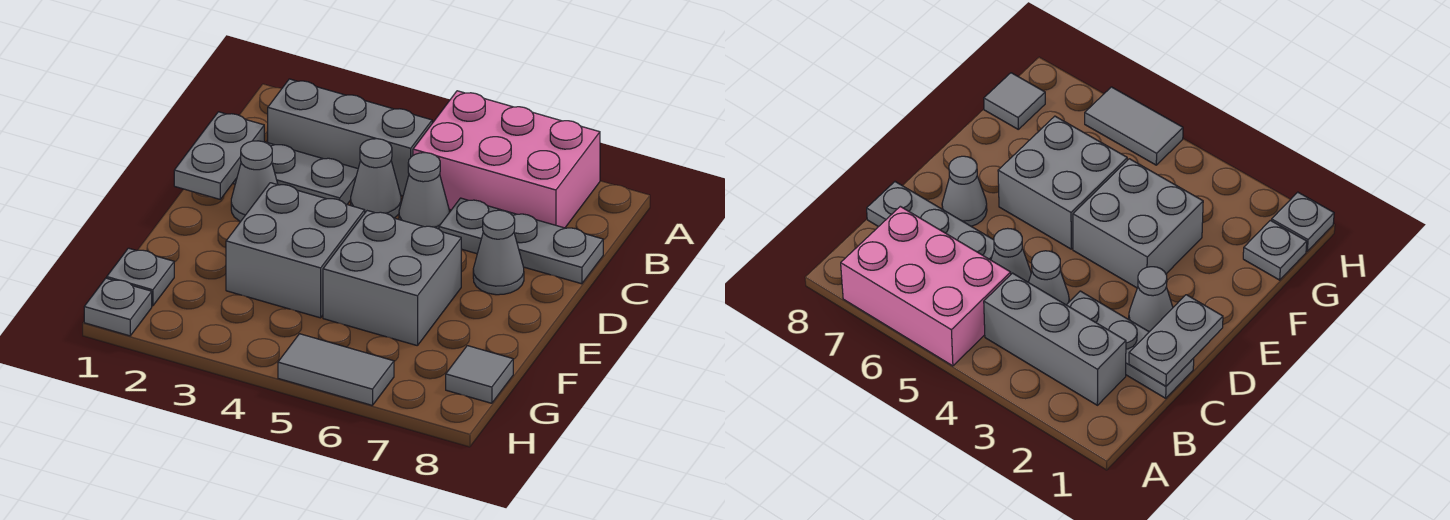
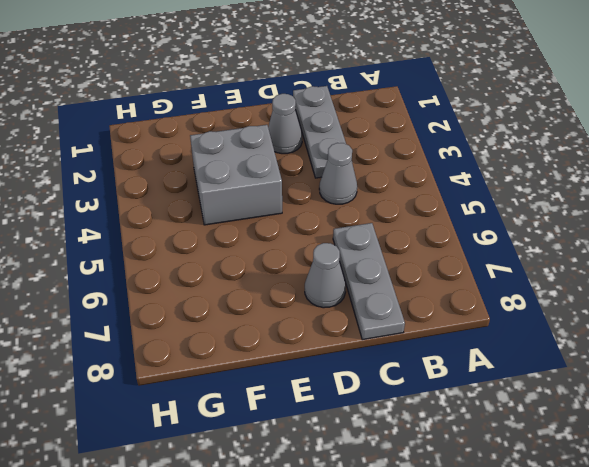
none -> pink brick A5:B7 level 1
none -> grey brick B2:B4 level 1
none -> grey cone C5 level 1

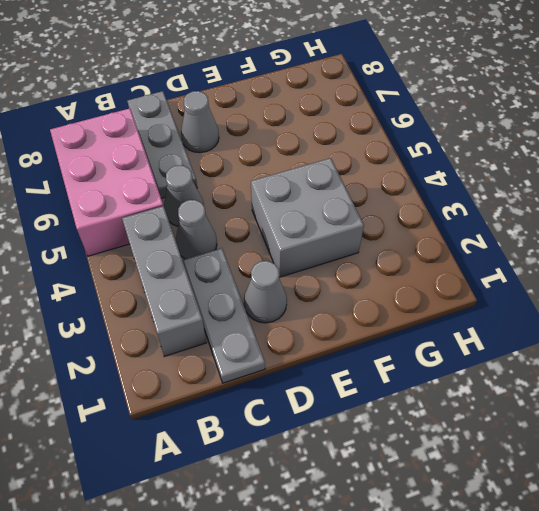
none -> grey brick E5:F6 level 1
none -> grey plate G1 level 1
none -> grey tile G8 level 1

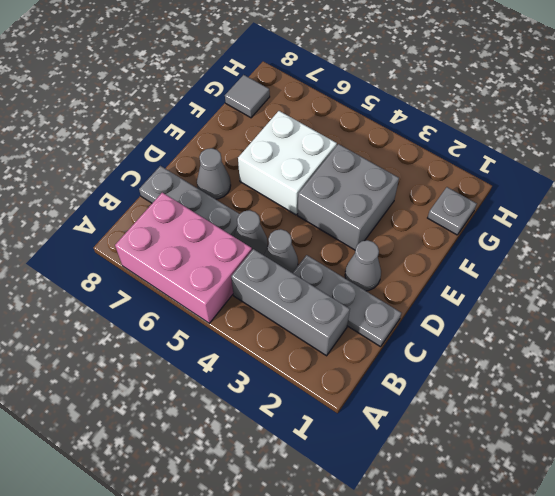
white brick E5:F6 level 1 -> grey brick E5:F6 level 1
none -> grey plate H1 level 1
none -> grey tile H5:H6 level 1
none -> grey plate C1:D1 level 2

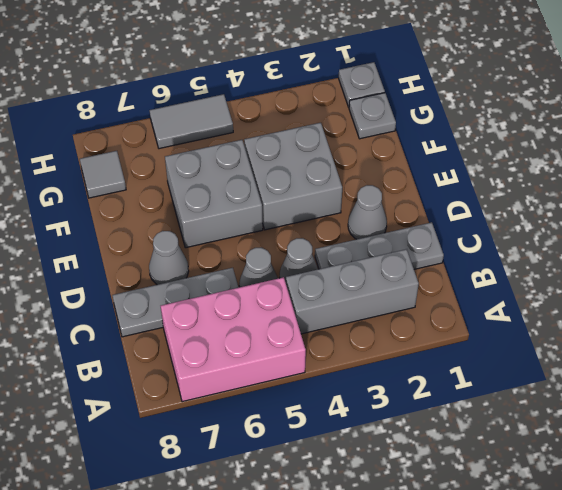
none -> grey plate C1:D1 level 2

